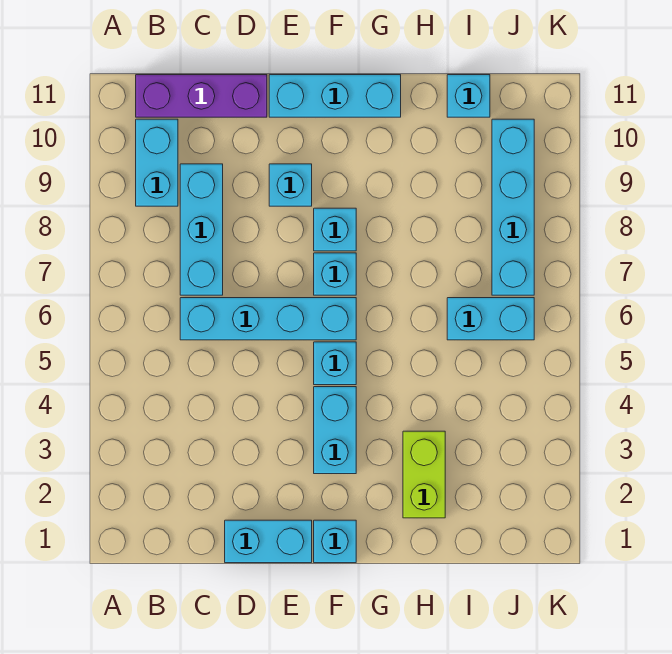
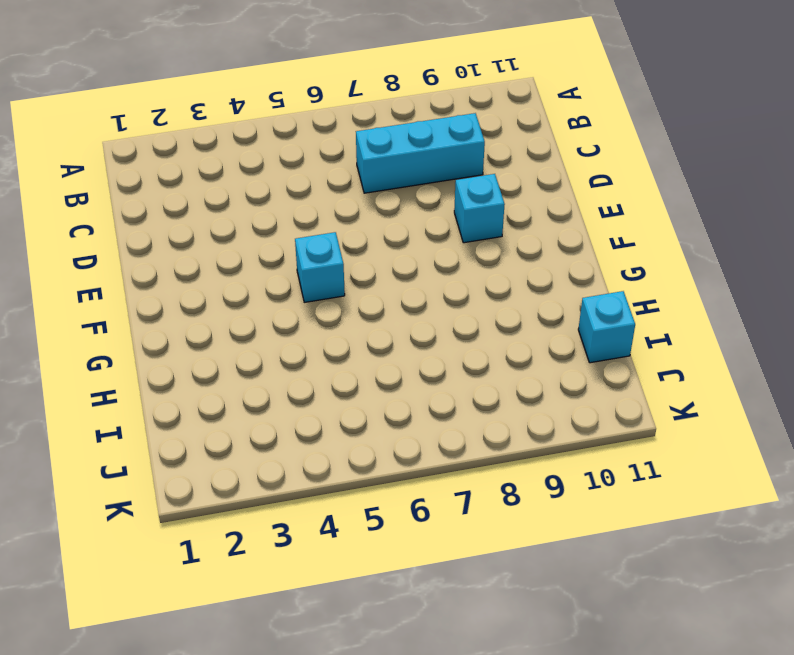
none -> cyan brick B9:B10 level 1
none -> purple brick B11:D11 level 1
none -> cyan brick C6:F6 level 1

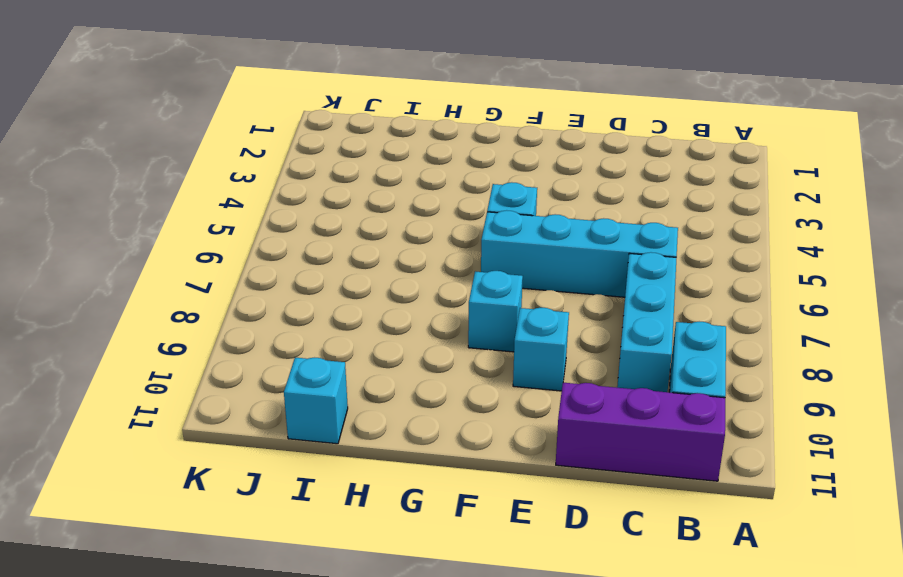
none -> cyan brick D1:E1 level 1
none -> cyan brick E11:G11 level 1
none -> cyan brick F1 level 1

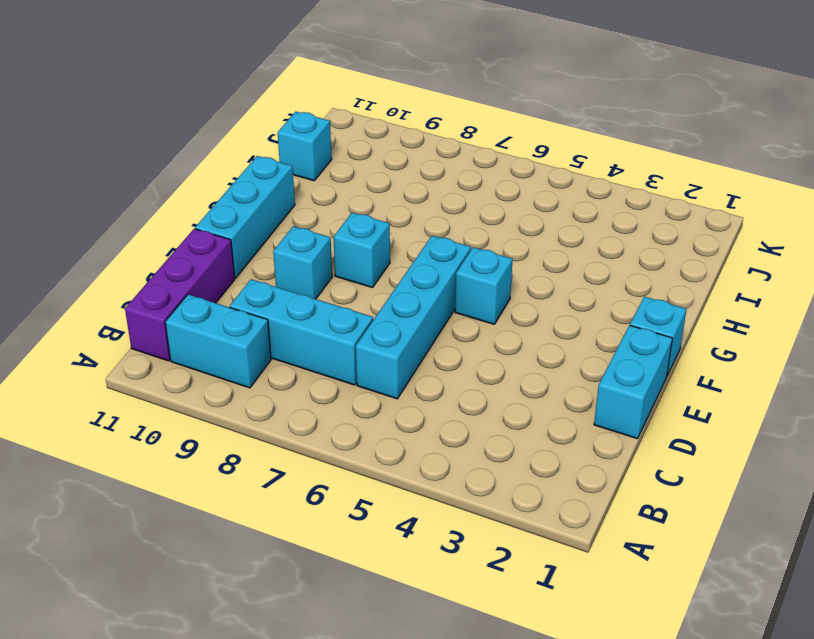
none -> cyan brick F3:F4 level 1
none -> cyan brick F7 level 1
none -> lime brick H2:H3 level 1

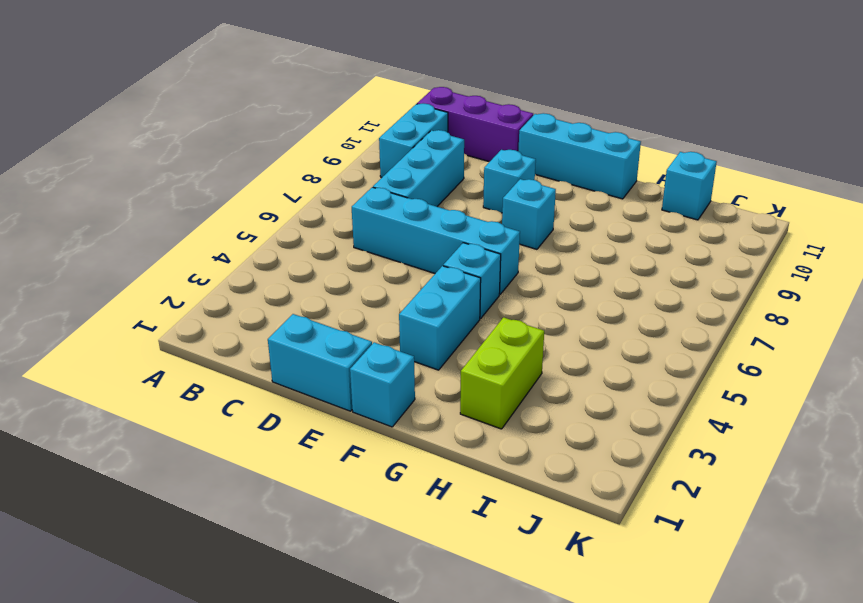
none -> cyan brick F7 level 1
none -> cyan brick I6:J6 level 1
none -> cyan brick J7:J10 level 1

